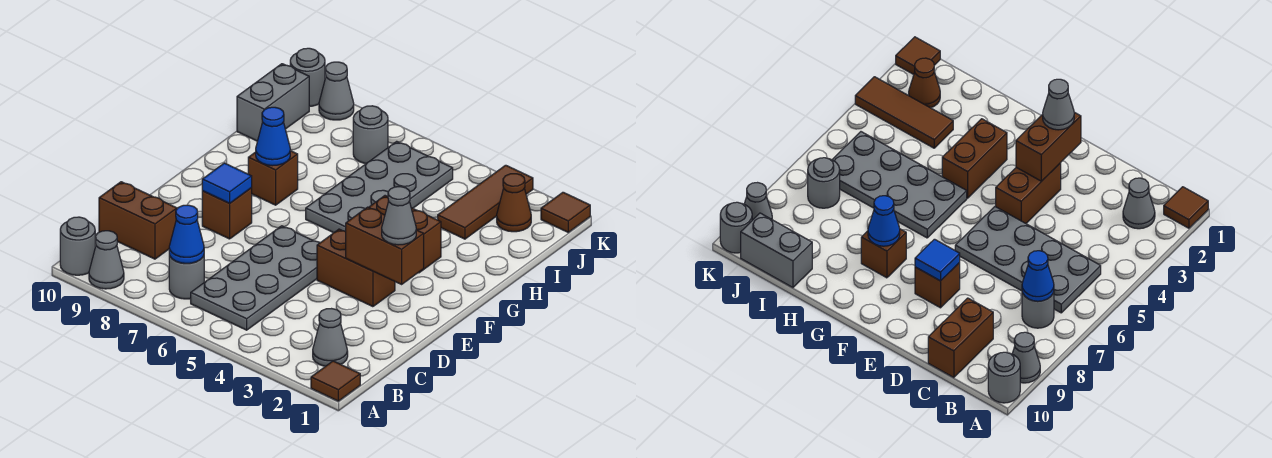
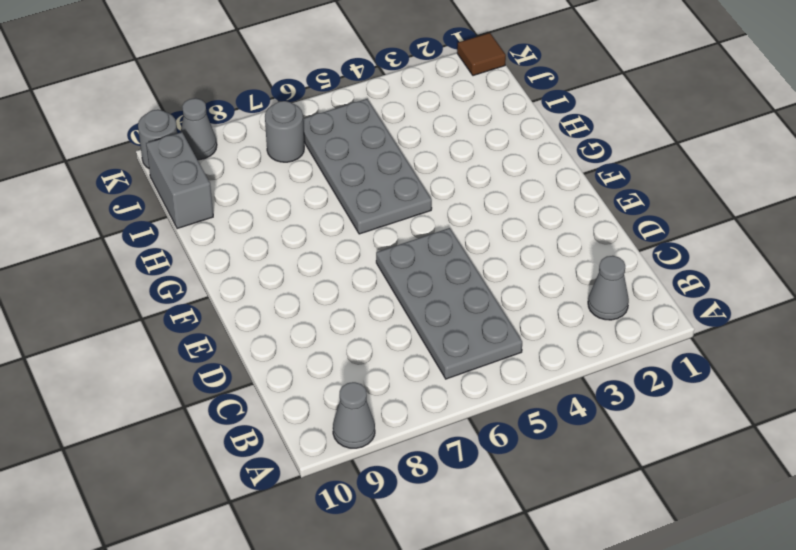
none -> brown tile A1 level 1
none -> grey round brick A10 level 1
none -> grey round brick B7 level 1

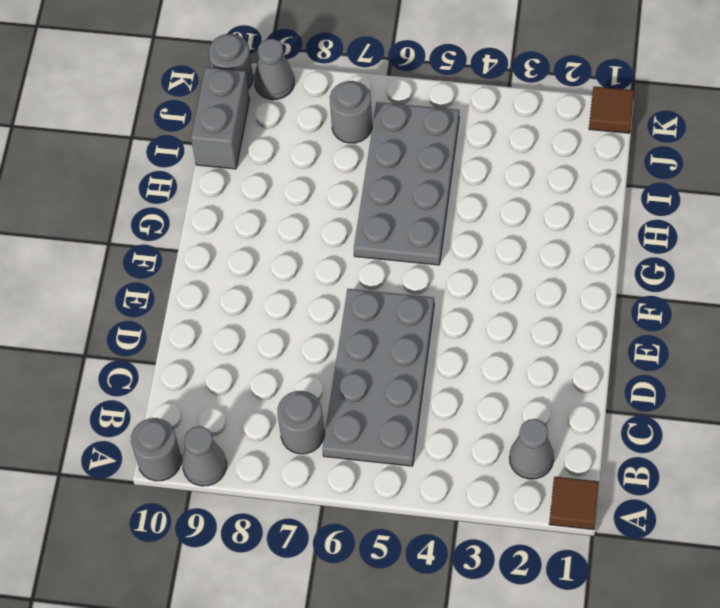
none -> brown brick C9:C10 level 1
none -> brown brick E3:E4 level 1
none -> brown brick E8 level 1

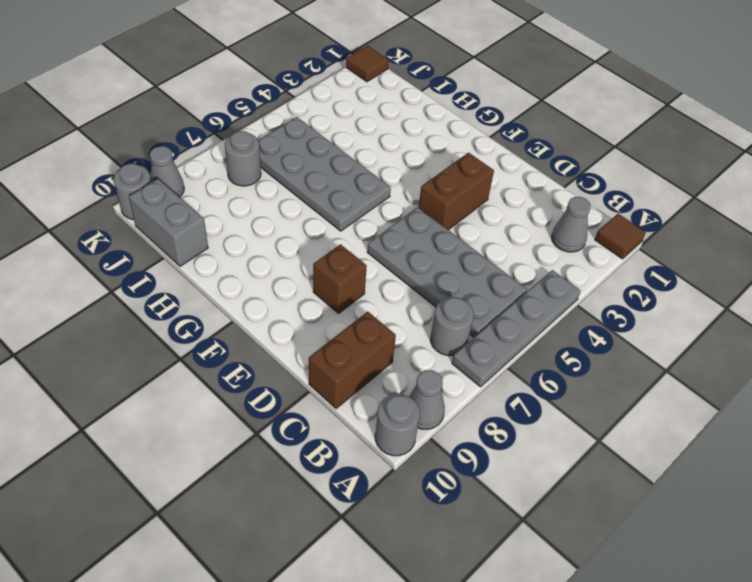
grey plate A4:A7 level 1 -> none
none -> brown brick G3:G4 level 1
none -> brown brick G8 level 1
none -> brown tile I3:K3 level 1

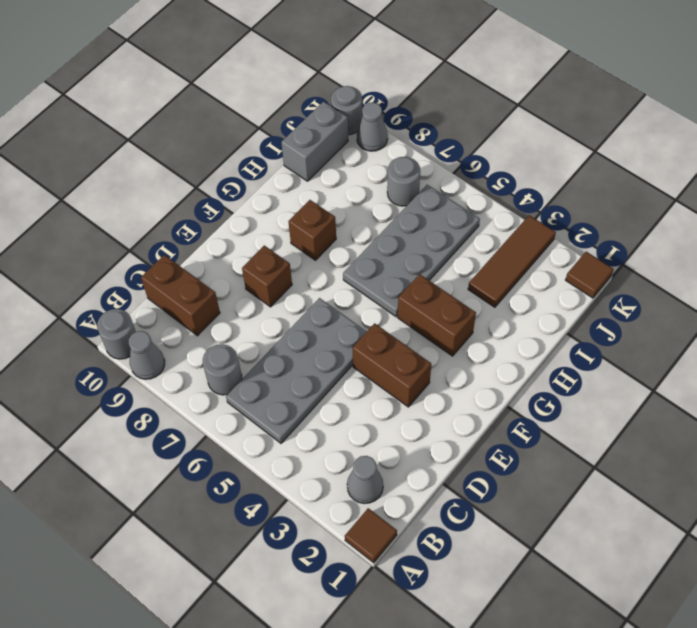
none -> brown cone J2 level 1
none -> blue cone B7 level 2
none -> brown brick E2:E3 level 2

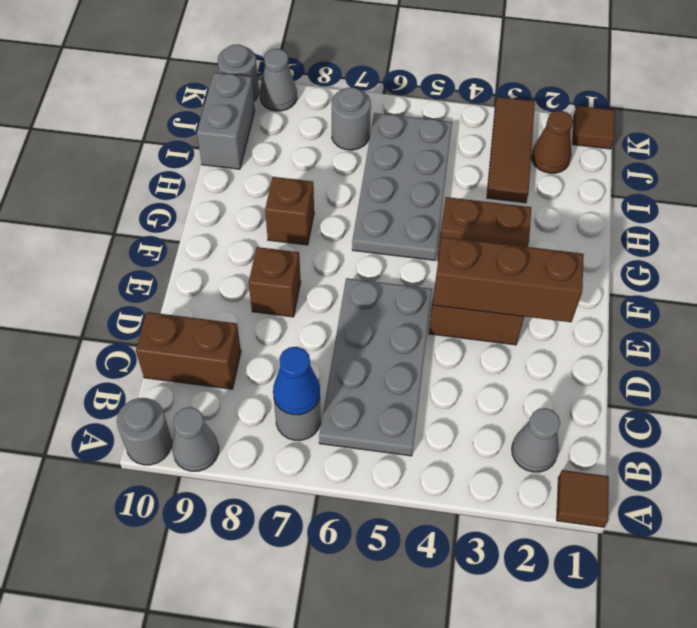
brown brick E2:E4 level 2 -> brown brick E2:E3 level 2
none -> blue tile E8 level 2
none -> blue cone G8 level 2
none -> grey cone E2 level 3

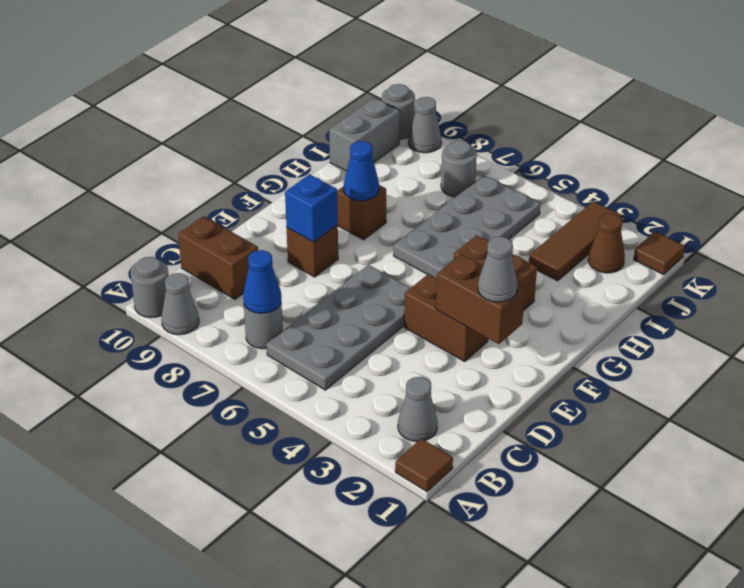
blue brick E8 level 2 -> blue tile E8 level 2

